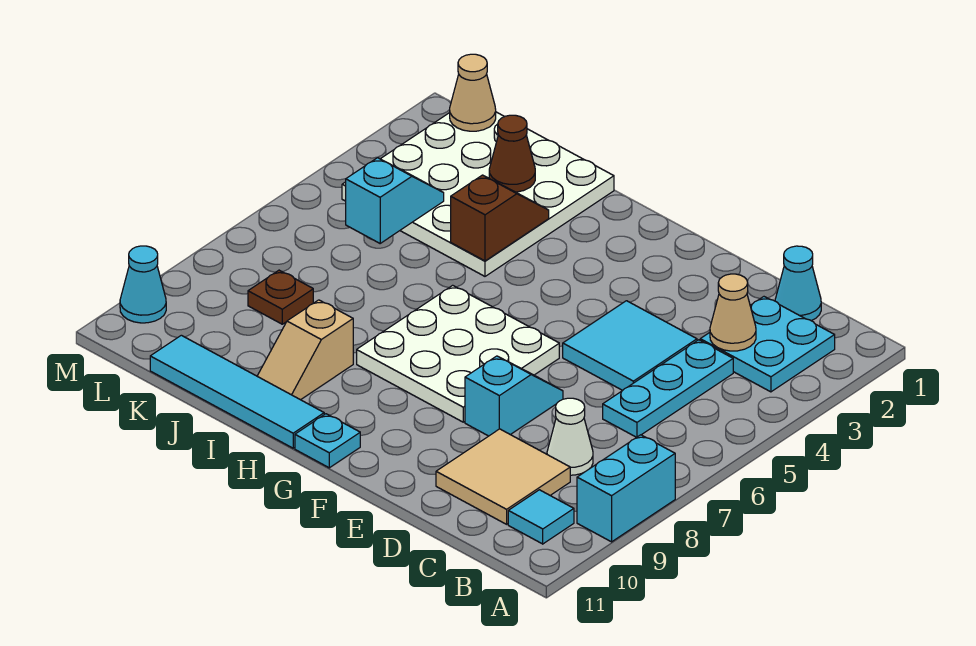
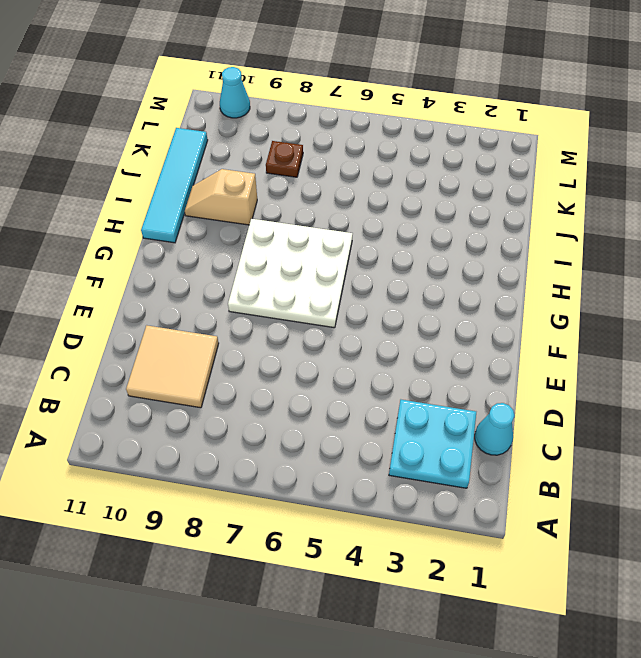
none -> cyan brick A8:A9 level 1
none -> cyan tile B10 level 1
none -> cyan plate C4:C6 level 1

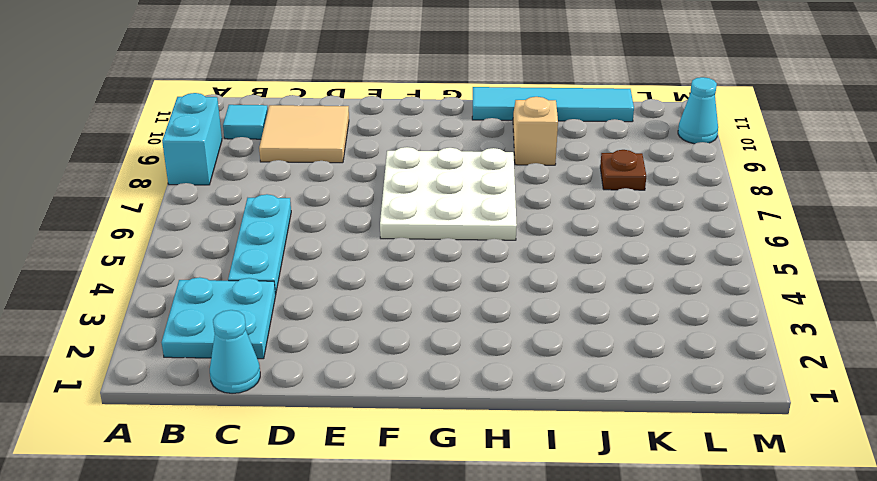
none -> white cone C8 level 1
none -> cyan tile D4:E5 level 1
none -> cyan slope E7:E8 level 1 top 8

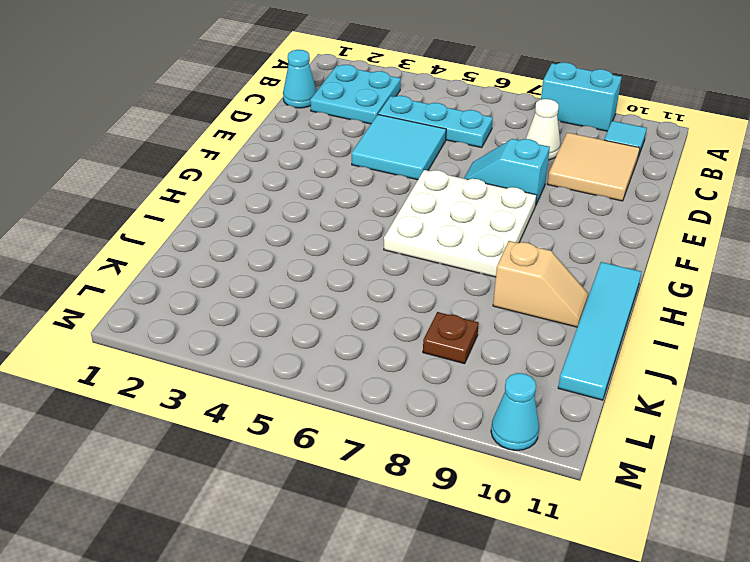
none -> cyan plate G11 level 1
none -> white plate I1:L4 level 1
none -> tan cone C3 level 2

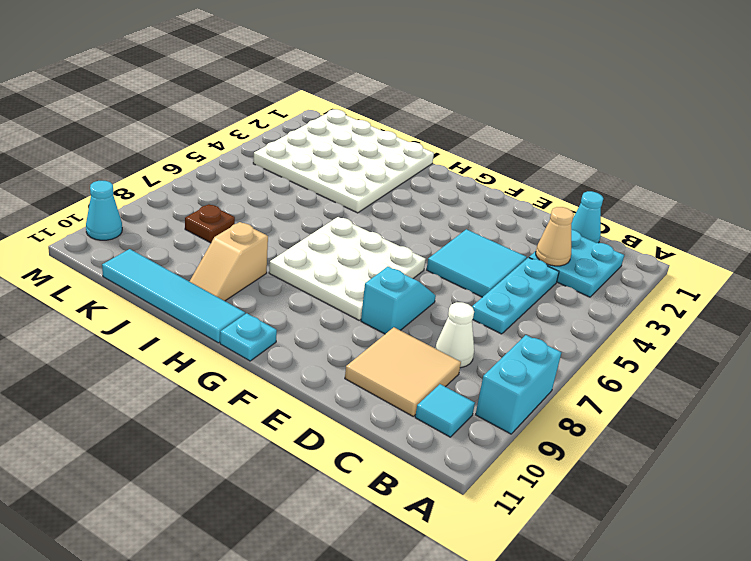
none -> brown slope I3:I4 level 2 top 4
none -> brown cone J2 level 2
none -> cyan slope K4:K5 level 2 top 5

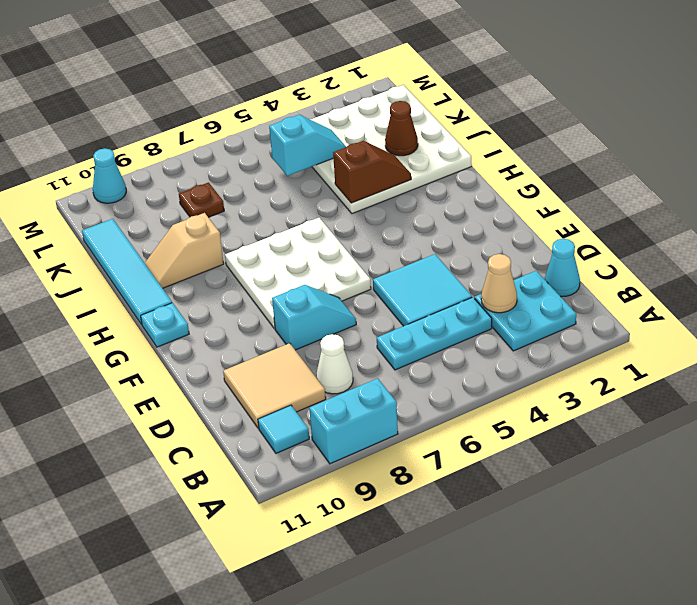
none -> tan cone L1 level 2

